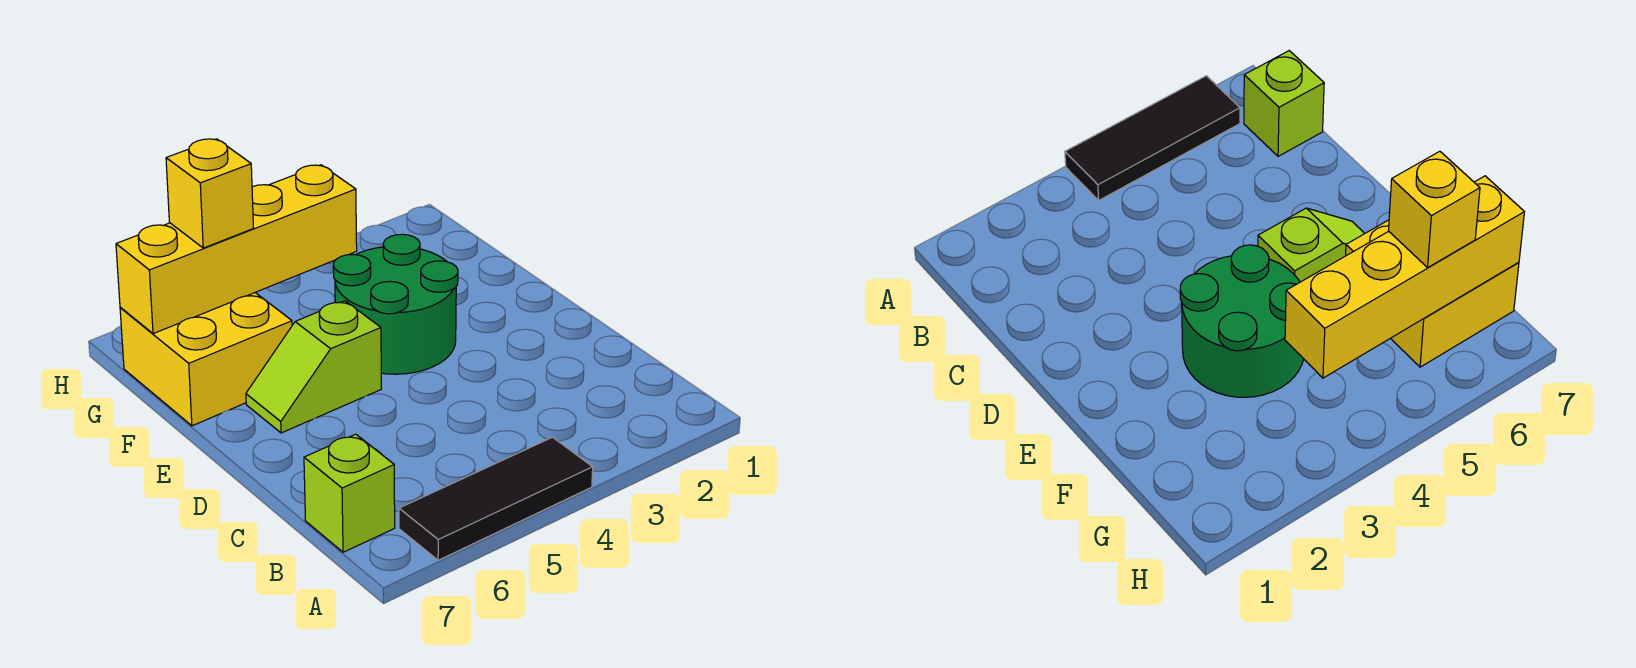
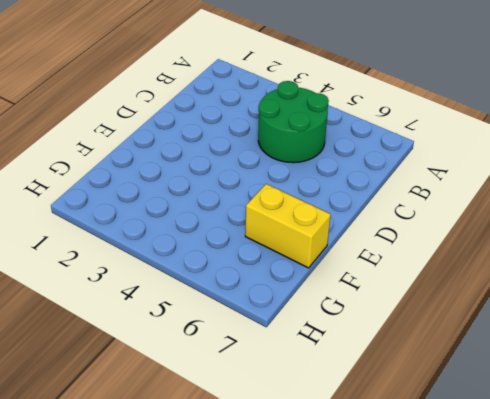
green round brick B4:C5 level 1 -> green round brick E3:F4 level 1
yellow brick F6:F7 level 1 -> yellow brick F6:G7 level 1
none -> black tile A4:A6 level 1
none -> lime brick B7 level 1

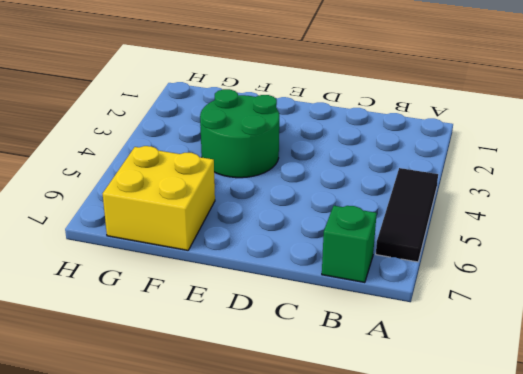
green brick B7 level 1 -> lime brick B7 level 1
none -> lime slope E5:E6 level 1 top 5
none -> yellow brick G4:G7 level 2

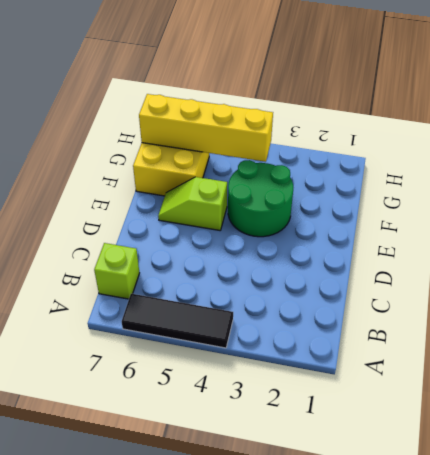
none -> yellow brick G6 level 3

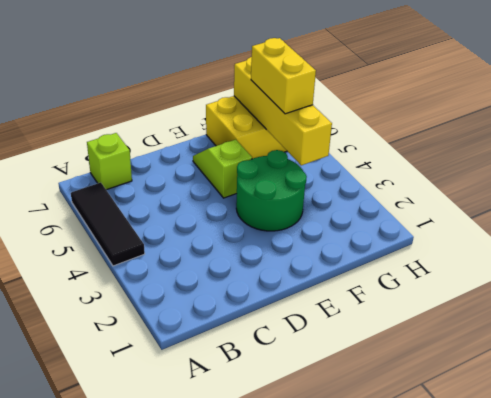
yellow brick G5:G6 level 3 -> yellow brick G6 level 3

